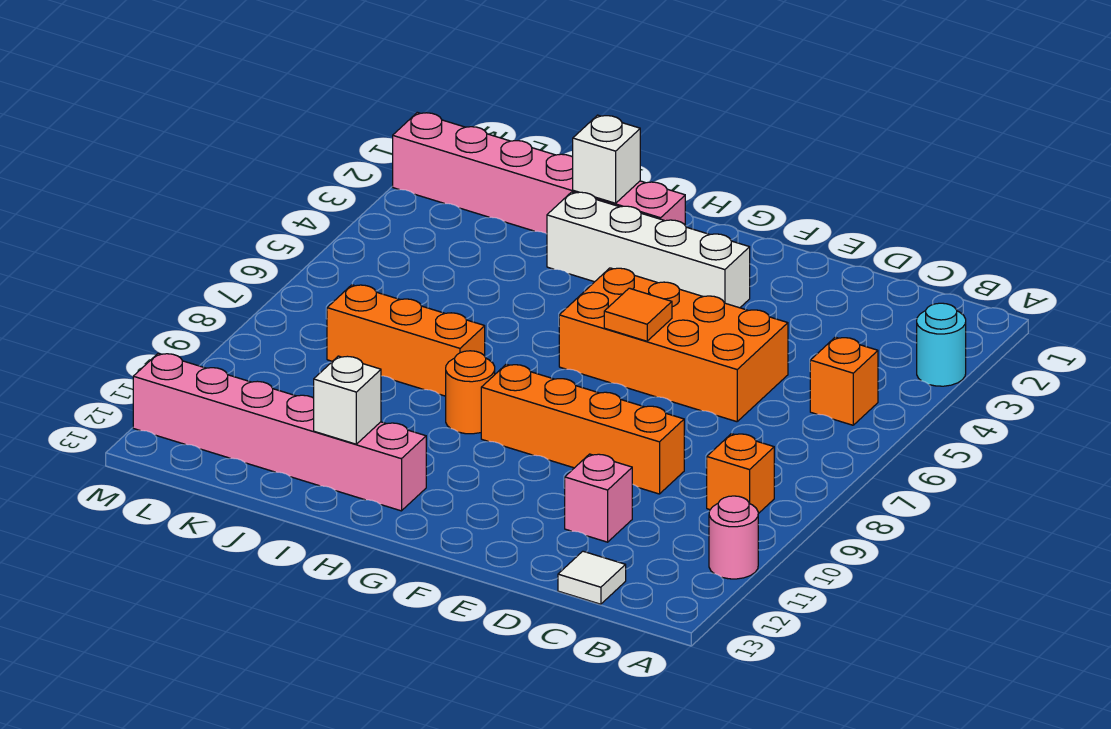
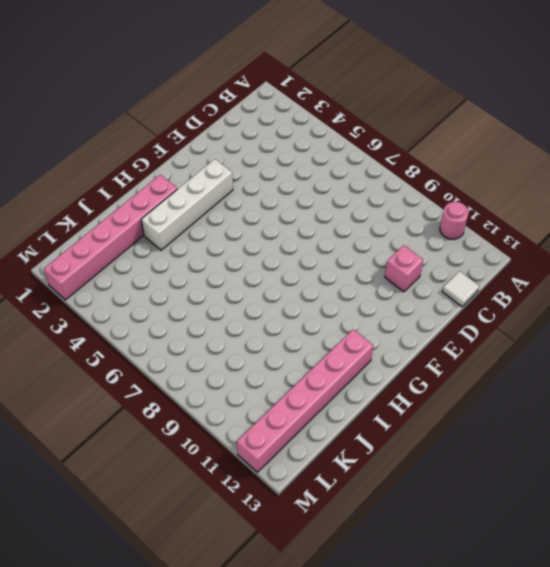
none -> cyan round brick A3 level 1
none -> orange brick B5 level 1
none -> orange brick B9 level 1

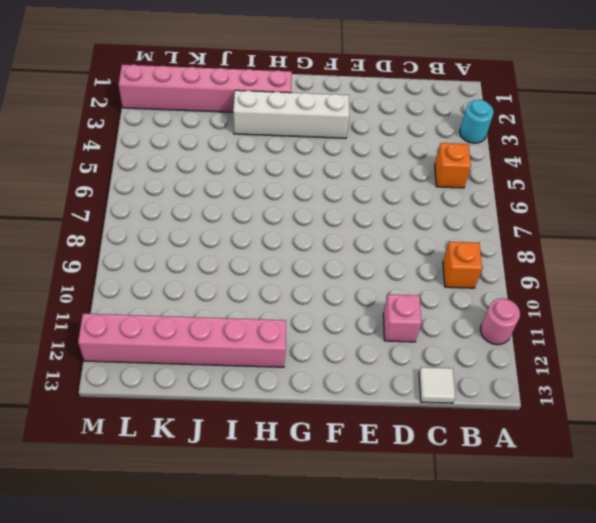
none -> orange brick D5:G6 level 1
none -> orange brick D9:G9 level 1
none -> orange round brick H9 level 1

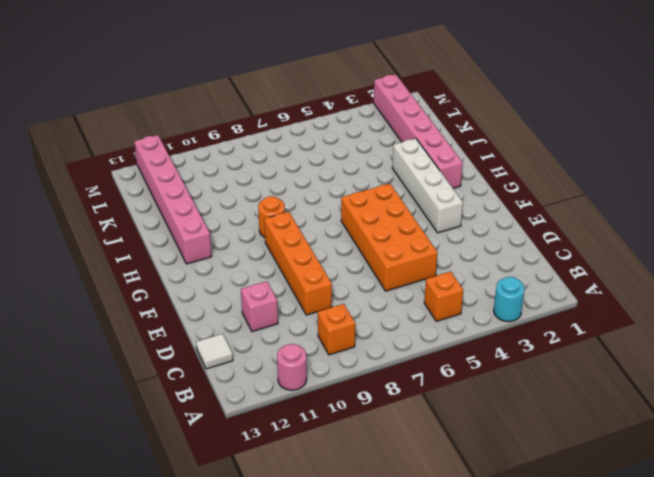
none -> orange brick I8:K8 level 1
none -> orange tile F6 level 2
none -> white brick I2 level 2

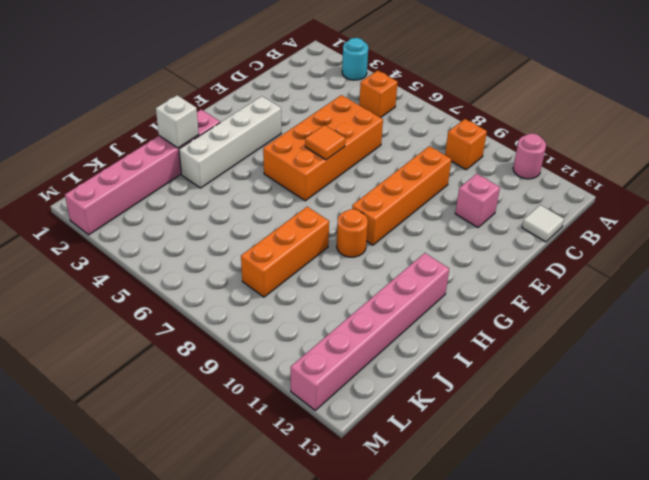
none -> white brick I12 level 2

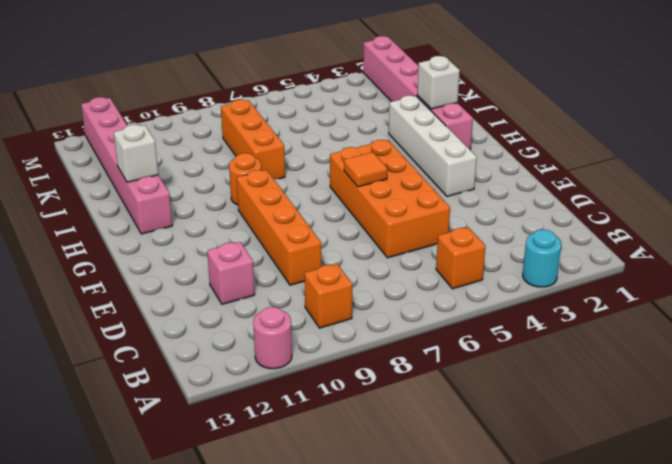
none -> white tile C13 level 1

